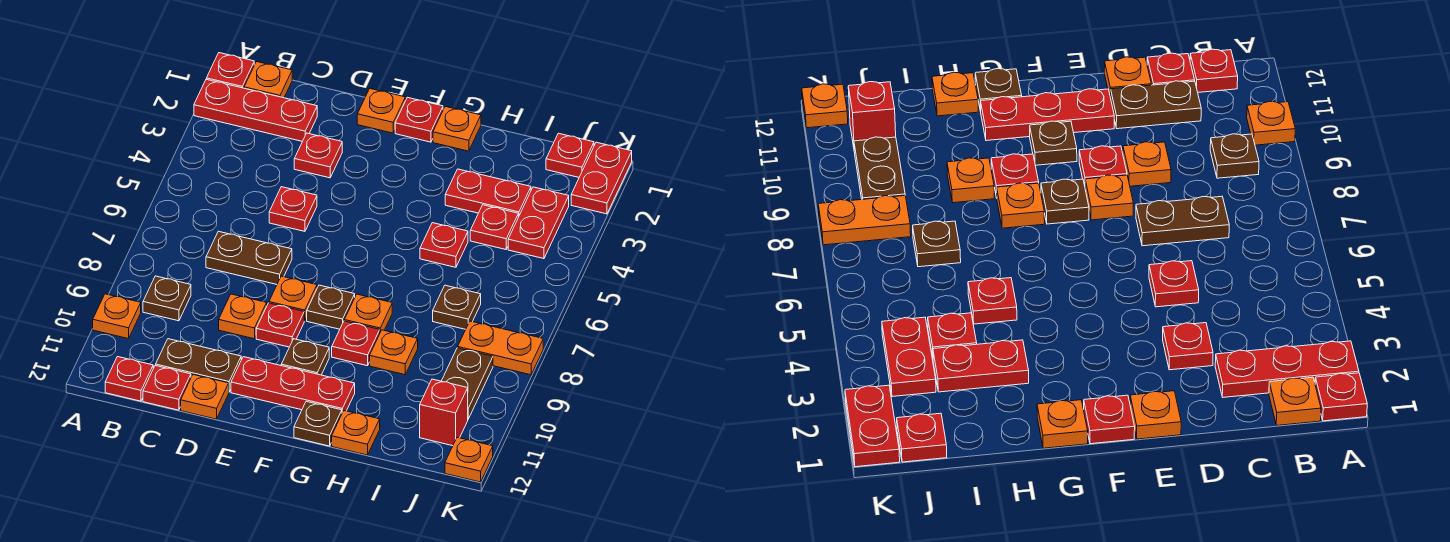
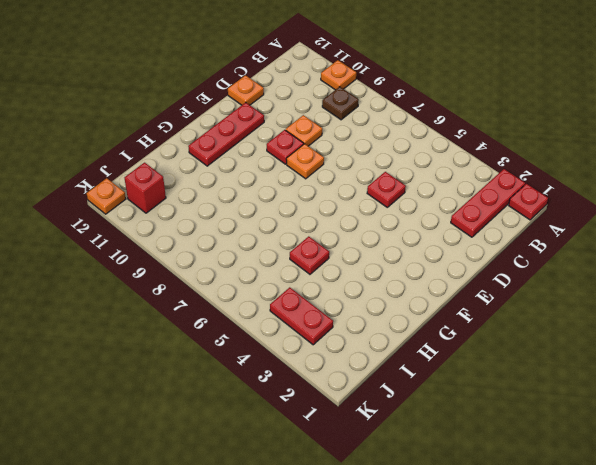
none -> orange plate B1 level 1
none -> red plate B12 level 1
none -> brown plate C7:D7 level 1
none -> brown plate C11:D11 level 1

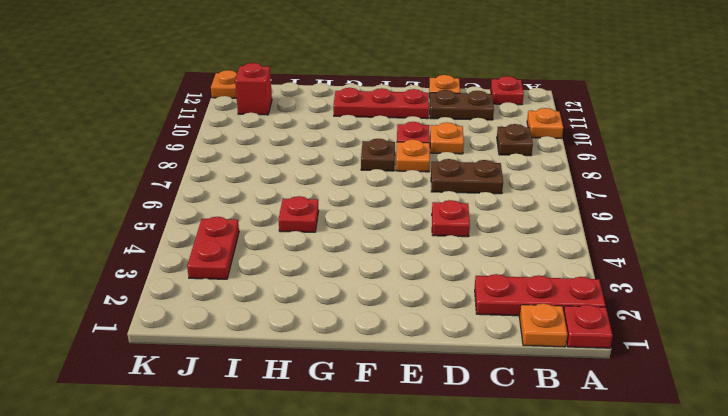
none -> red plate C12 level 1
none -> red plate D3 level 1
none -> orange plate E1 level 1
none -> red plate F1 level 1

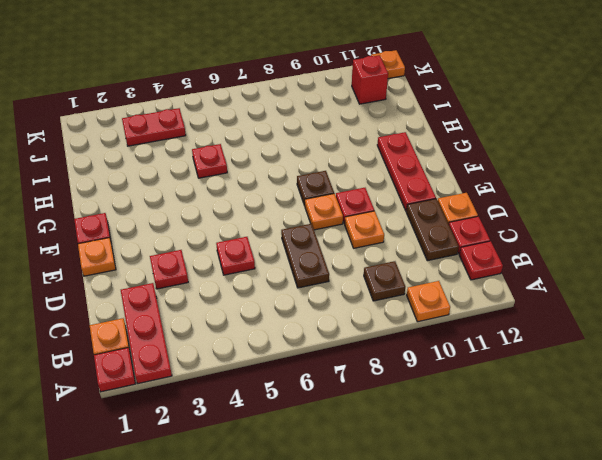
none -> brown plate F10 level 1
none -> orange plate G1 level 1
none -> orange plate G8 level 1
none -> red plate G9 level 1

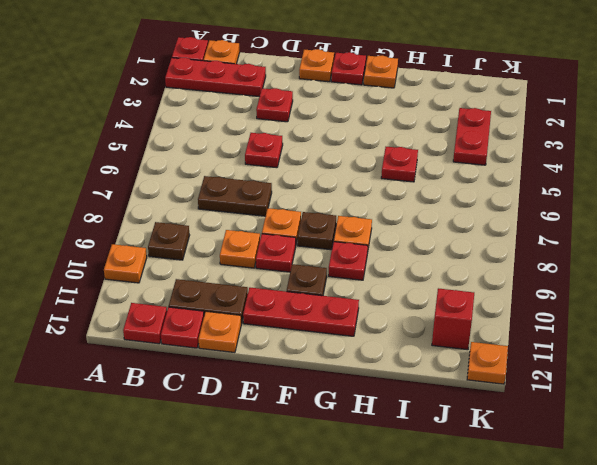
none -> brown plate G12 level 1
none -> red plate H3:I3 level 1
none -> orange plate H9 level 1
none -> orange plate H12 level 1

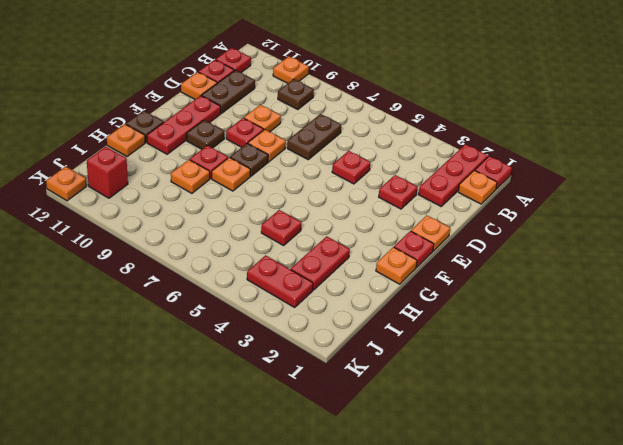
none -> red plate I4 level 1
none -> brown plate I7 level 1
none -> red plate J1 level 1
none -> orange plate J8:K8 level 1

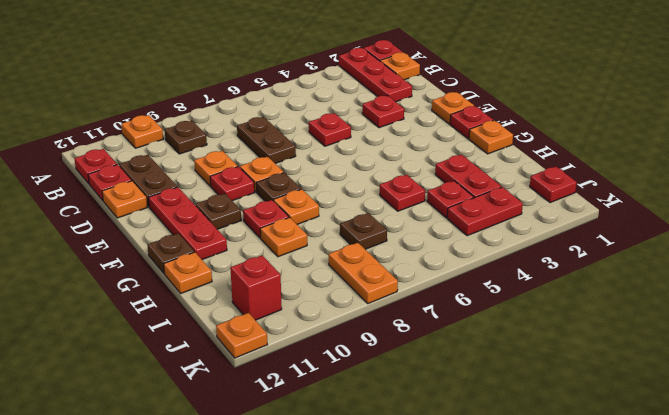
none -> brown plate J9:J10 level 1
none -> red plate K1:K2 level 1

